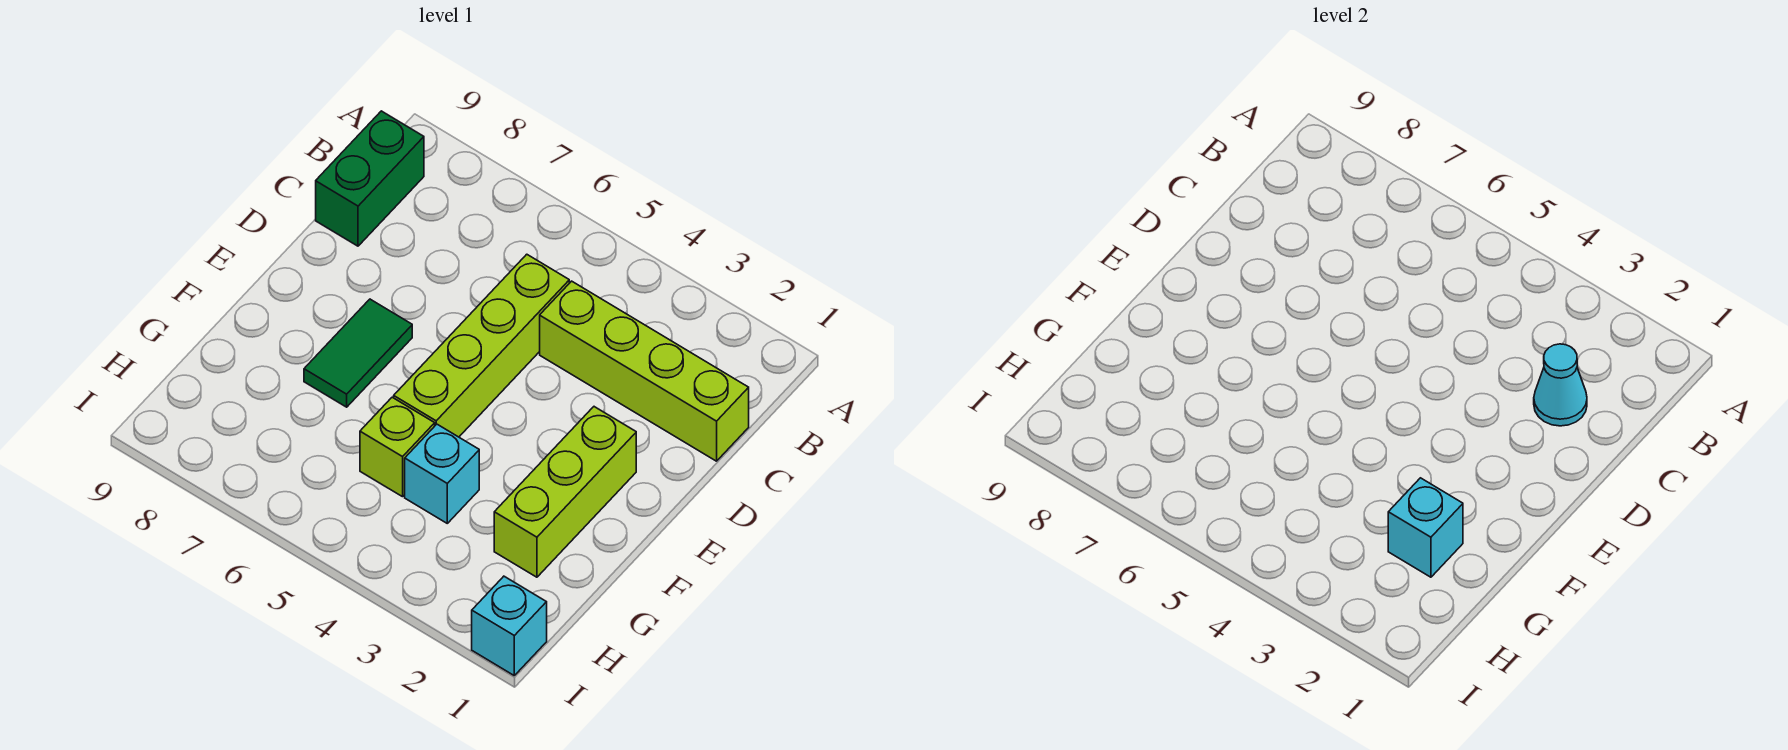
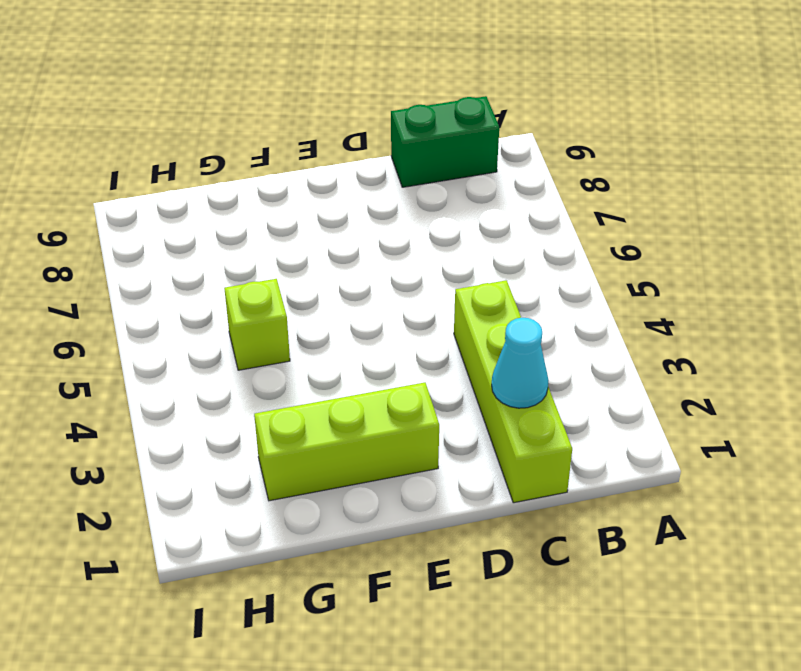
none -> lime brick C5:F5 level 1
none -> green tile E7:F7 level 1

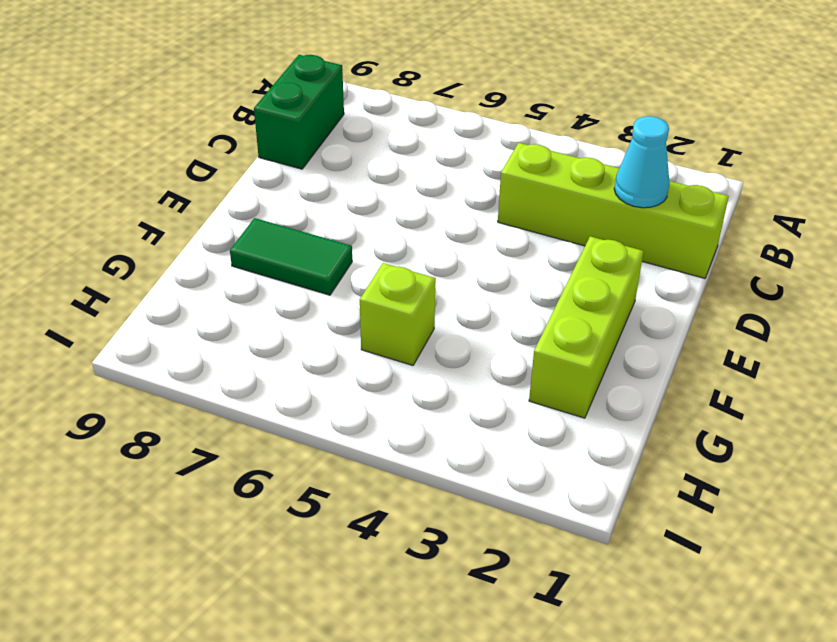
green tile F7:F8 level 1 -> green tile E7:F7 level 1
none -> lime brick C5:F5 level 1
none -> cyan brick G4 level 1

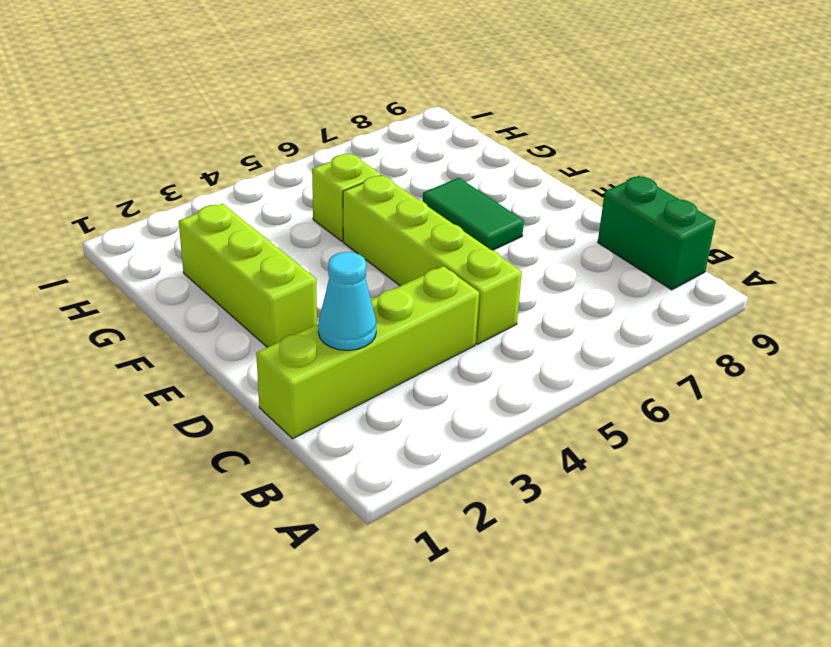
none -> cyan brick G4 level 1
none -> cyan brick I1 level 1

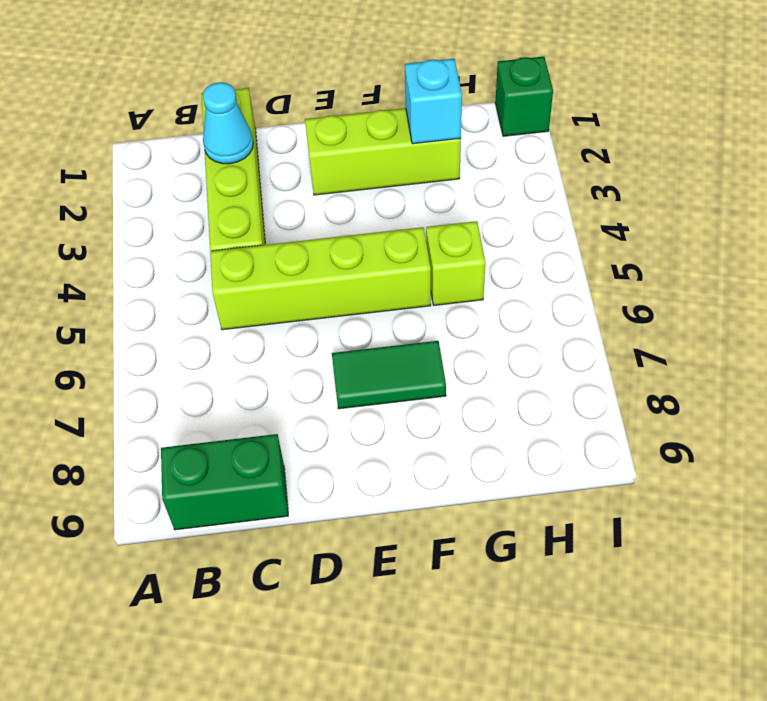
green brick I1 level 1 -> cyan brick I1 level 1
none -> cyan brick G4 level 1

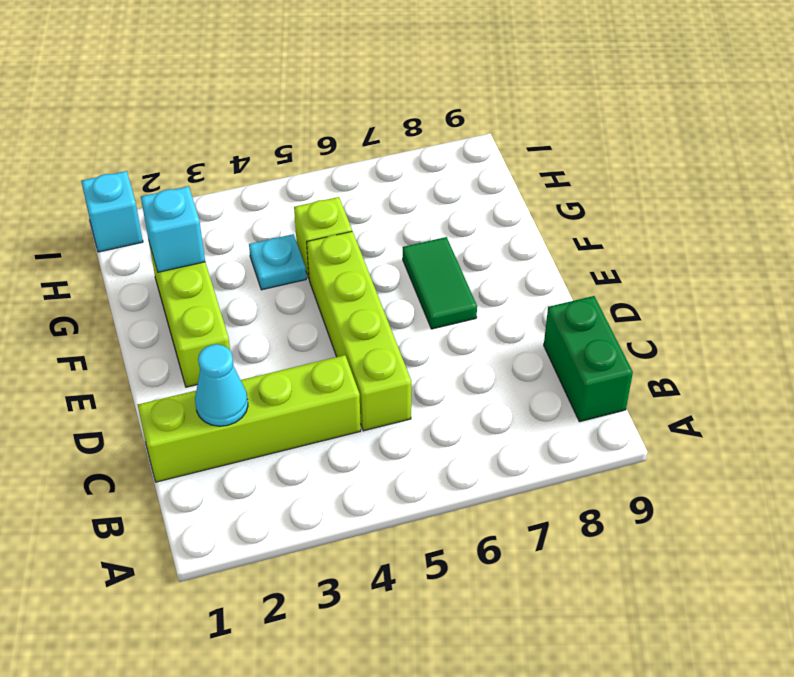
cyan plate G4 level 1 -> cyan brick G4 level 1

